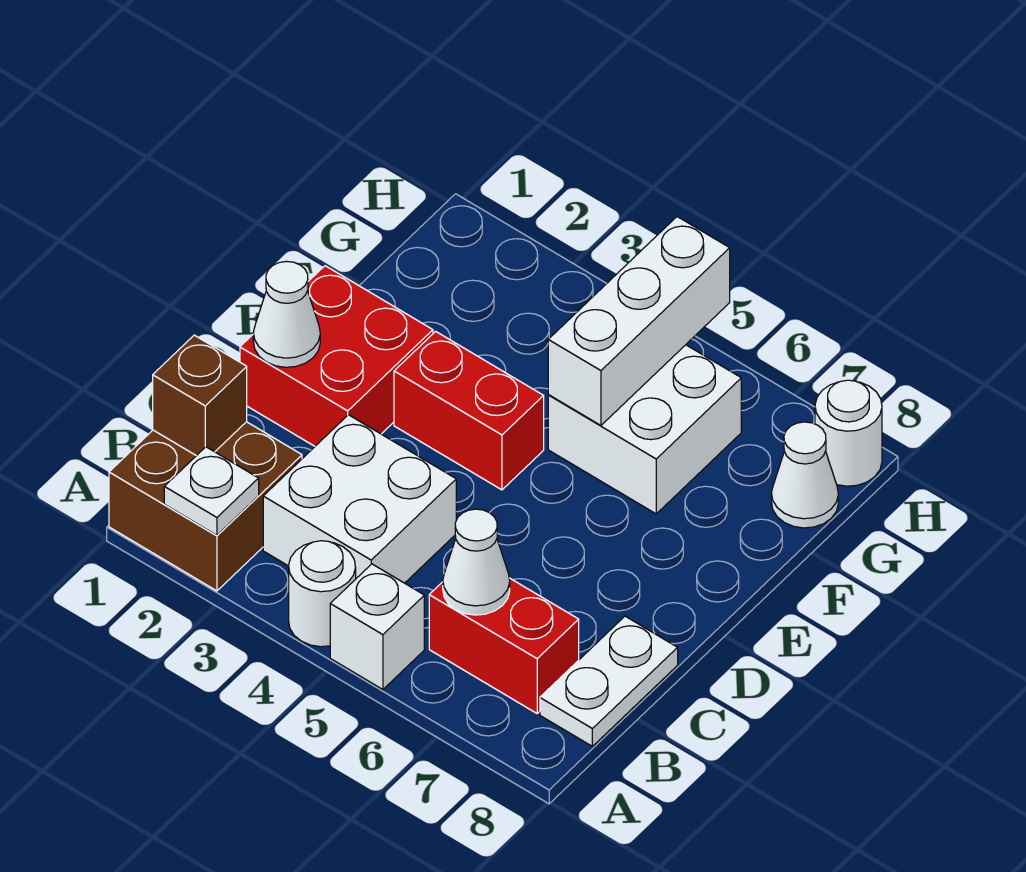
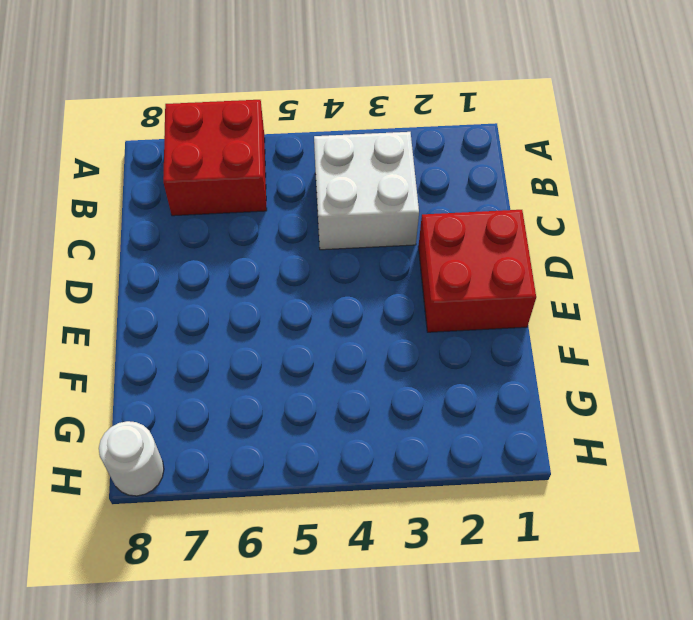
red brick A6:B7 level 1 -> red brick B6:B7 level 1
none -> brown brick A1:B2 level 1
none -> white round brick A4 level 1
none -> white brick A5 level 1

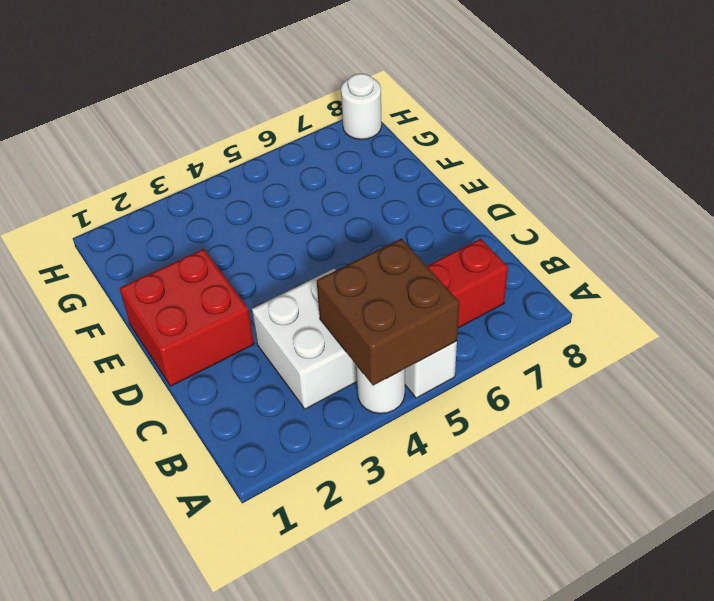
brown brick A4:B5 level 2 -> brown brick A1:B2 level 1
none -> white plate B8:C8 level 1
none -> red brick E3:E4 level 1
none -> white brick F5:G6 level 1

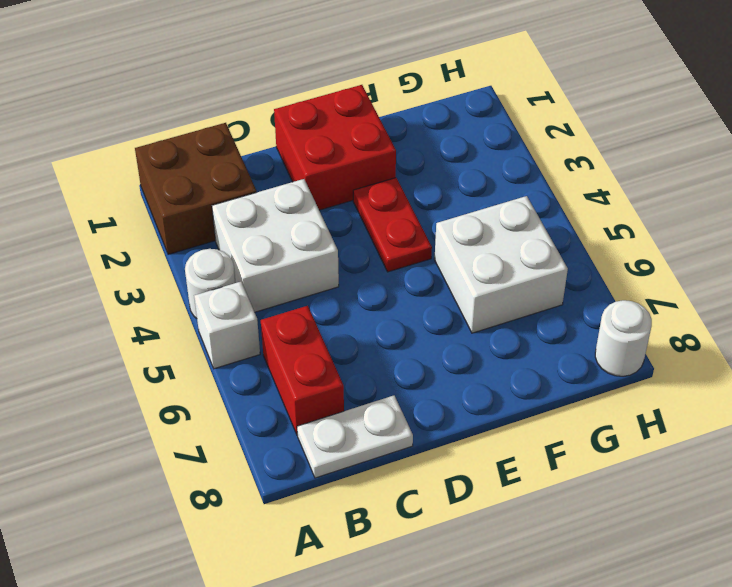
red plate E3:E4 level 1 -> red brick E3:E4 level 1
none -> white cone G8 level 1
none -> white plate A2 level 2
none -> brown brick B1 level 2

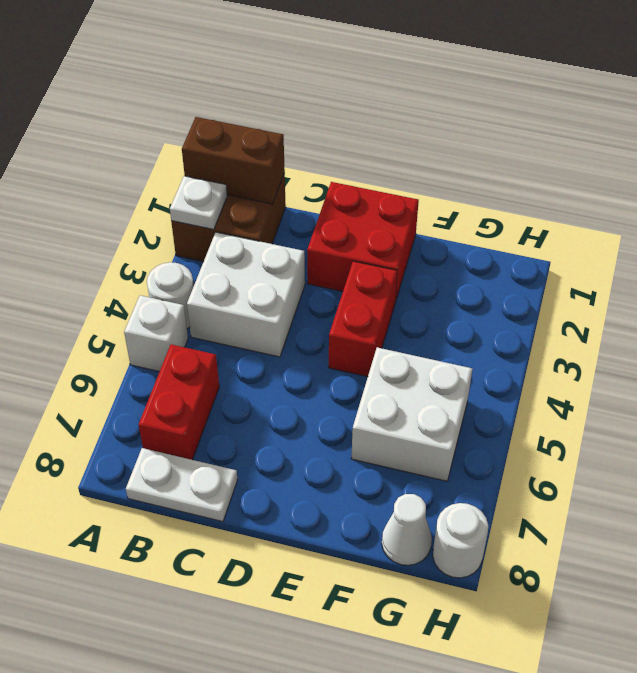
brown brick A1:B1 level 2 -> brown brick B1 level 2
none -> white cone B6 level 2
none -> white cone D1 level 2
none -> white brick F5:H5 level 2

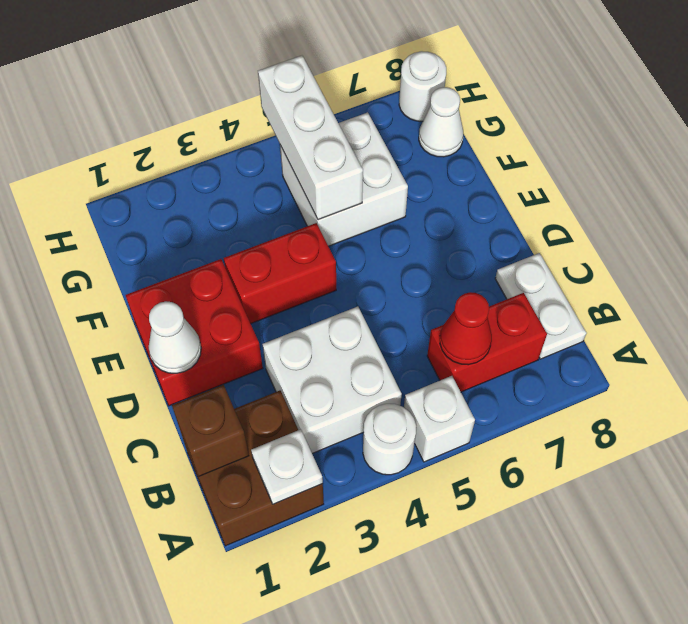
red cone B6 level 2 -> white cone B6 level 2

